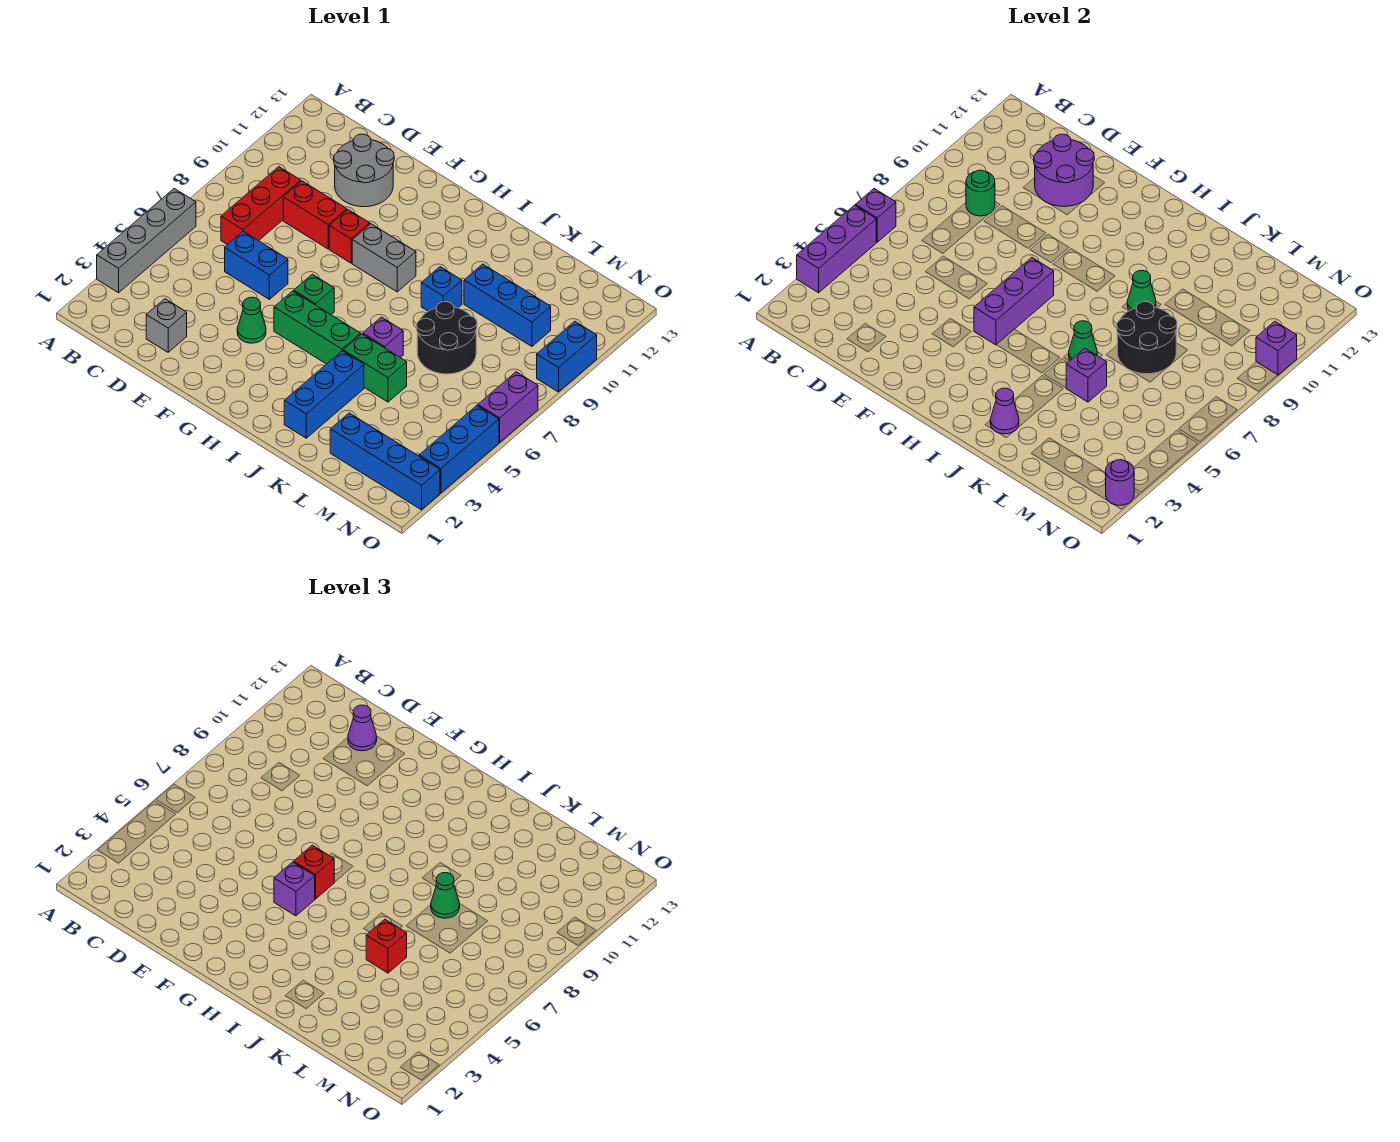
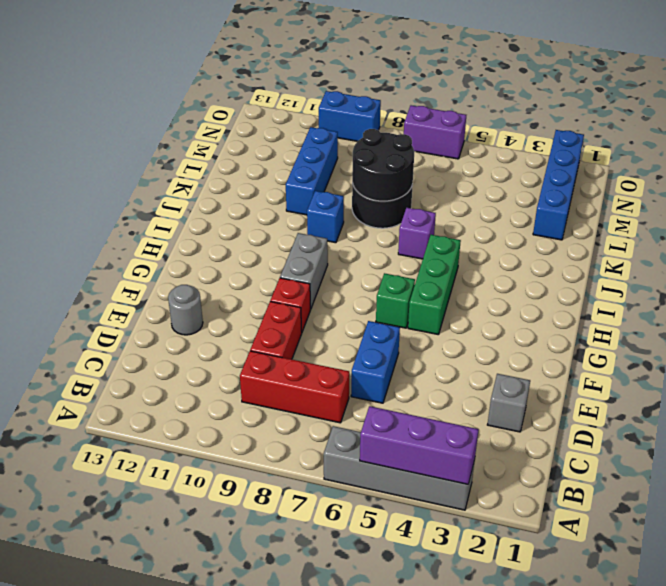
grey round brick E12 level 1 -> grey round brick D11:E12 level 1
none -> green cone F4 level 1
none -> blue brick J2:J4 level 1
none -> green brick J5:K5 level 1
none -> blue brick O3:O5 level 1

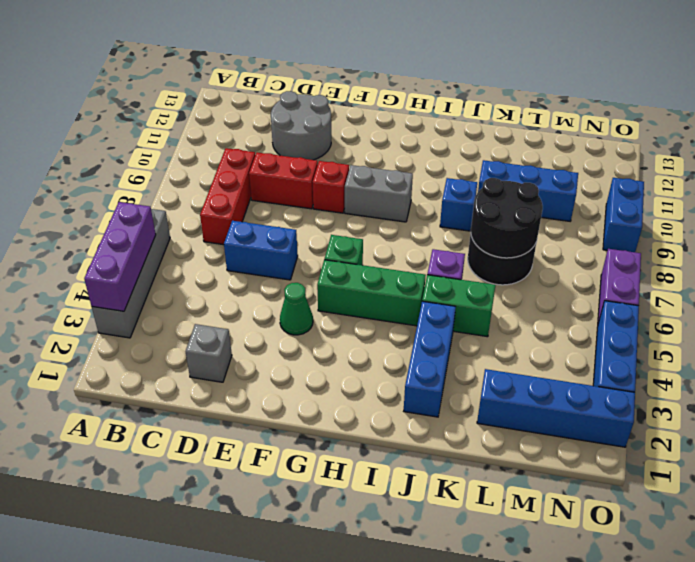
none -> purple brick A6 level 2
none -> green round brick C9 level 2
none -> purple round brick D11:E12 level 2
none -> purple brick G5:G7 level 2

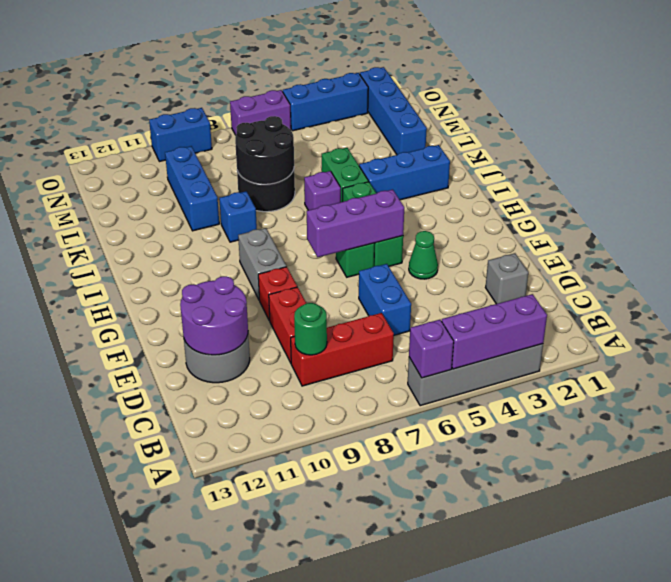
none -> purple cone J2 level 2
none -> green cone J6 level 2
none -> green cone J9 level 2
none -> purple brick K5 level 2

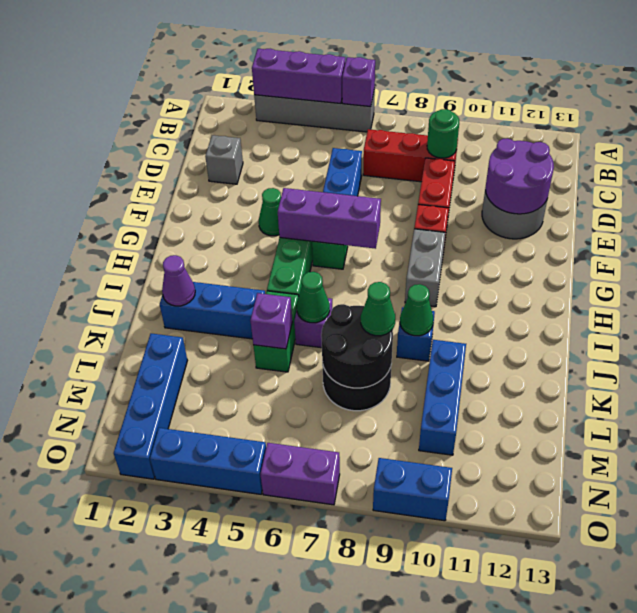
none -> purple round brick O2 level 2
none -> purple brick O10 level 2
none -> purple cone D12 level 3
none -> purple brick G5 level 3

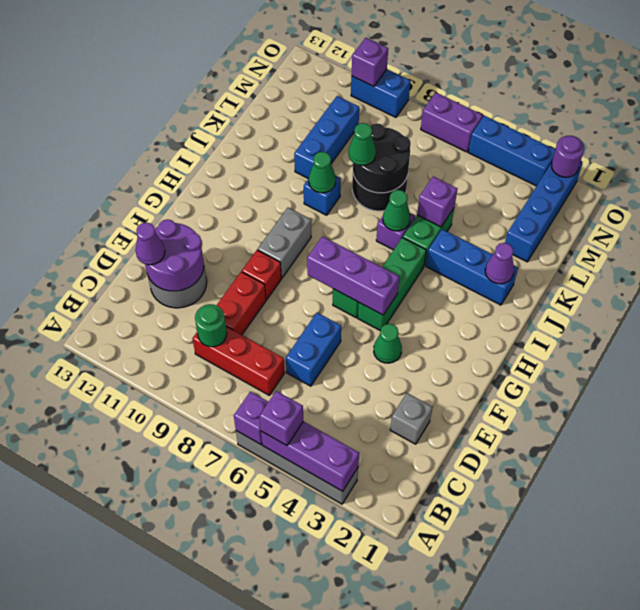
purple brick A5 level 3 -> purple brick G5 level 3
none -> red brick G6 level 3
none -> red brick K5 level 3

